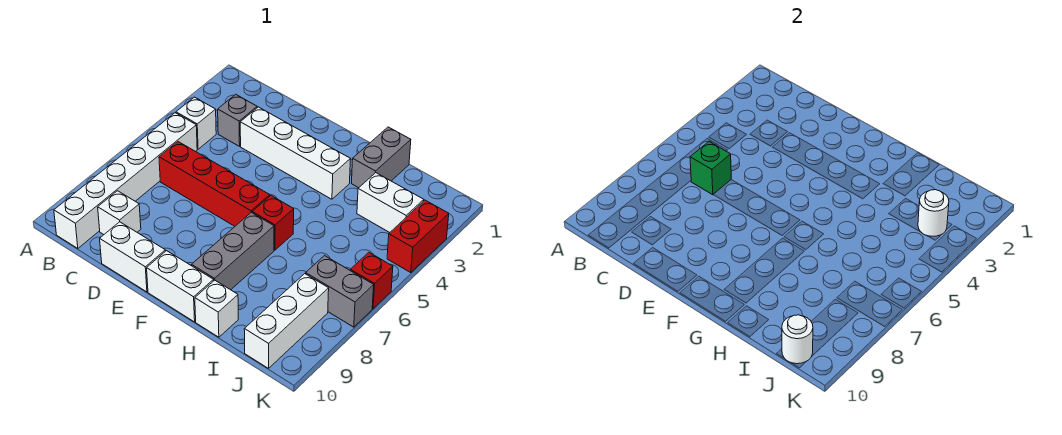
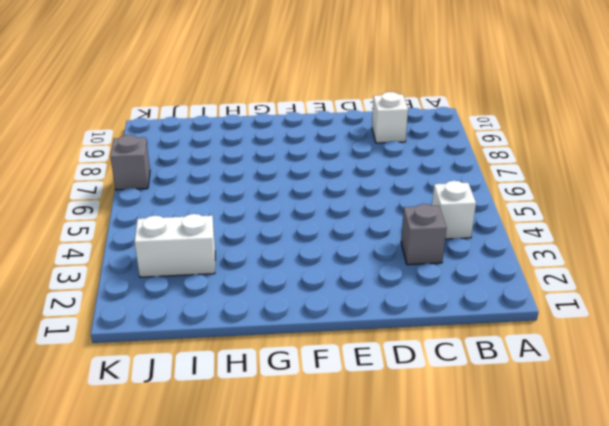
grey brick K7 level 1 -> grey brick J7:K7 level 1
none -> white brick B5:B10 level 1
none -> red brick C6:F6 level 1
none -> white brick D3:G3 level 1

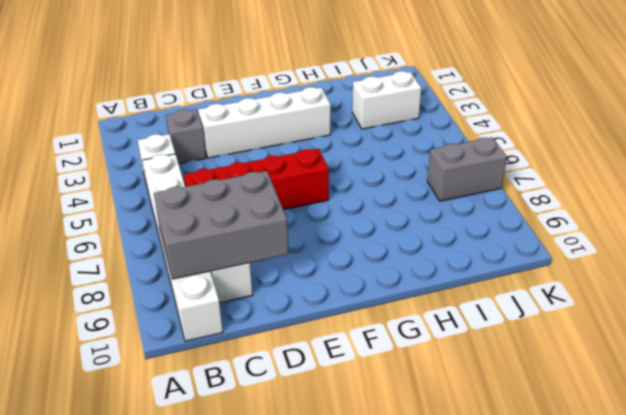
grey brick B8:D9 level 2 -> none
none -> white brick D10:E10 level 1
none -> white brick F10:G10 level 1
none -> red brick G6 level 1

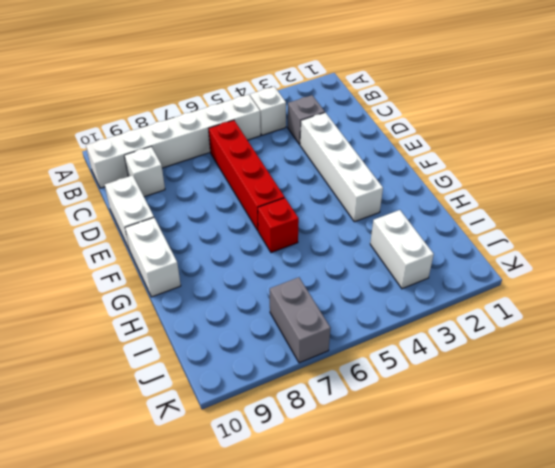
none -> grey brick G7:G9 level 1
none -> grey brick H1:H2 level 1
none -> white brick H10 level 1

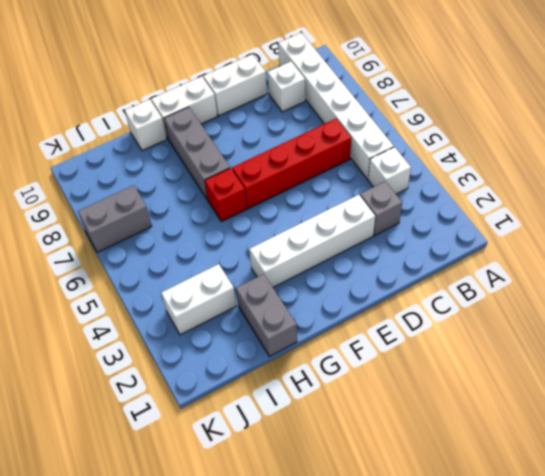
none -> white brick J8:J10 level 1
none -> red brick K3:K4 level 1
none -> red brick K6 level 1

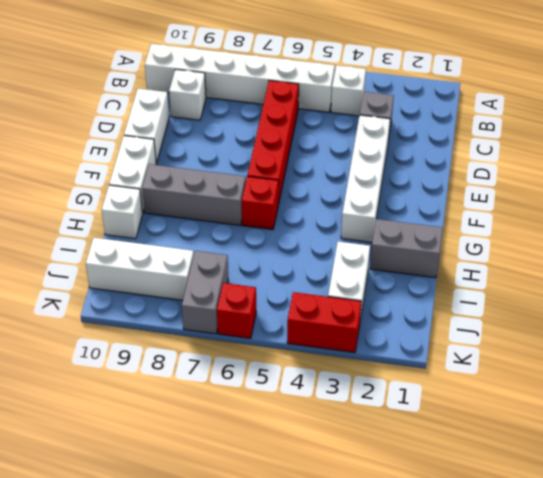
none -> green brick C6 level 2
none -> white round brick J3 level 2
none -> white round brick J10 level 2

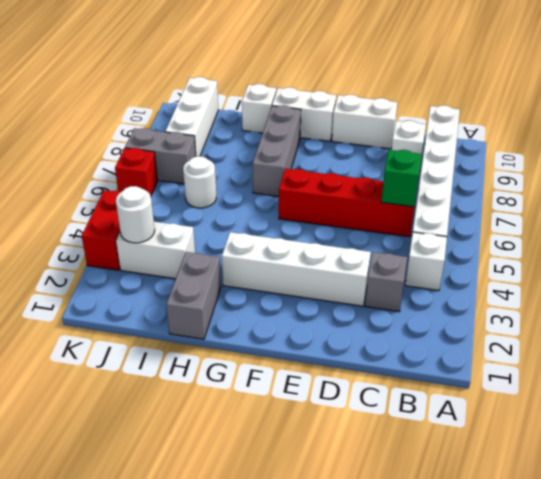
white round brick I6 level 1 -> white round brick J10 level 2
none -> red brick G6 level 1

